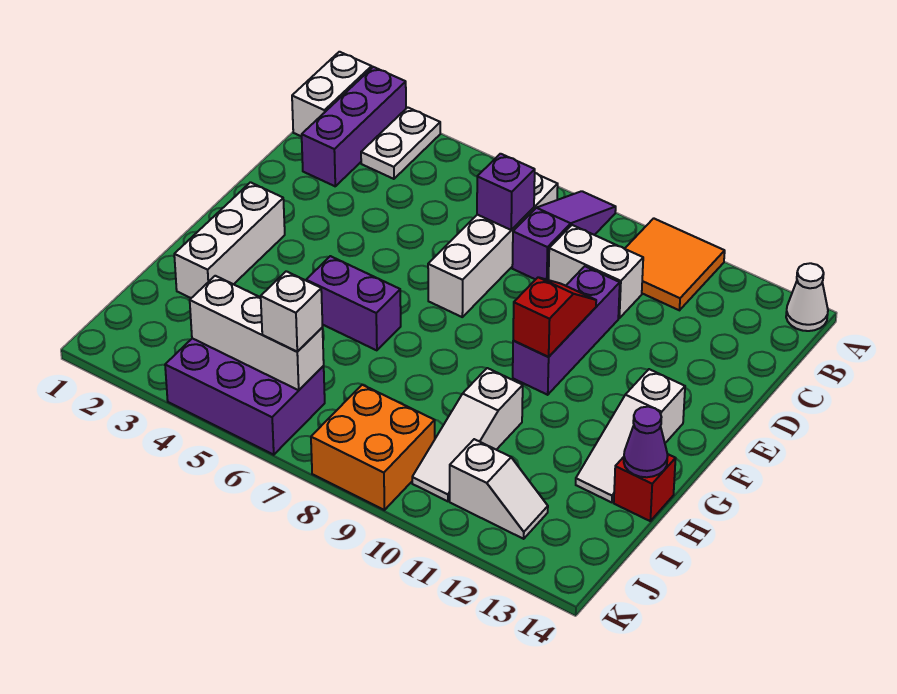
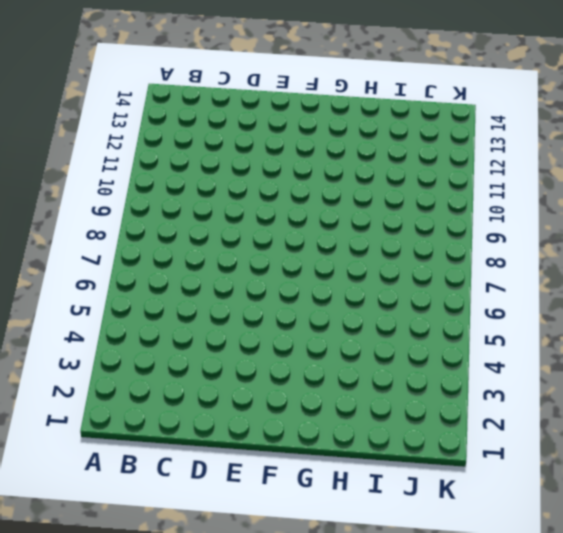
none -> white brick A1:B1 level 1
none -> purple brick A2:C2 level 1
none -> white plate A3:B3 level 1

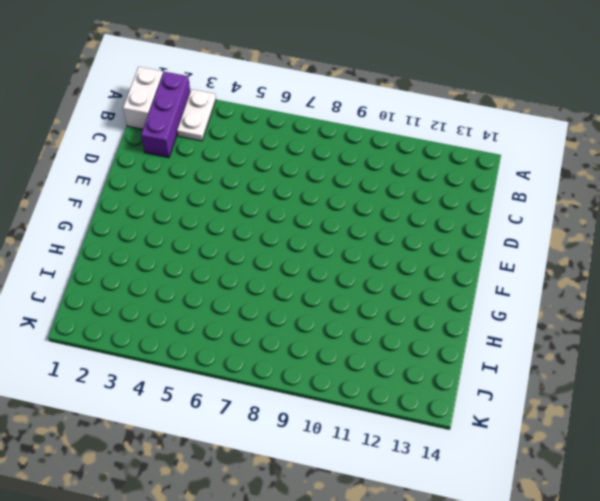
none -> purple slope A8:C8 level 1 top C
none -> orange tile A10:B11 level 1
none -> white cone A14 level 1

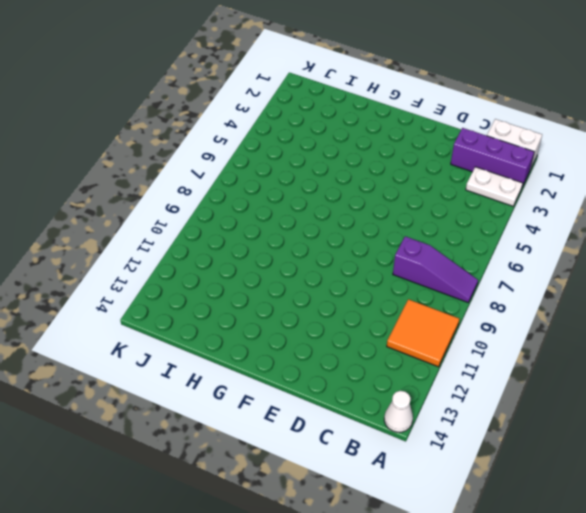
none -> white brick B7:E7 level 1
none -> white brick C9:C10 level 1
none -> purple brick D10:F10 level 1

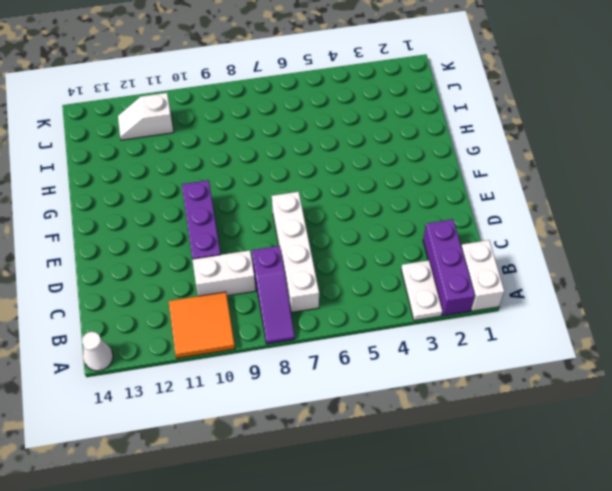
none -> white brick F2:H2 level 1
none -> white slope F13:H13 level 1 top F
none -> purple brick G5:G6 level 1

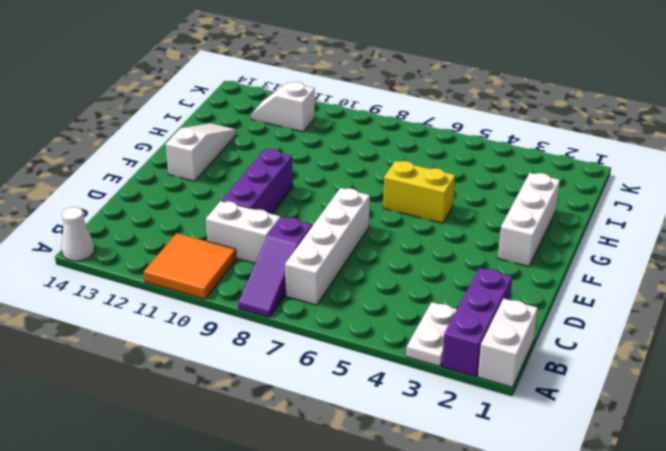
yellow brick G5:G6 level 1 -> purple brick G5:G6 level 1
none -> white slope H10:J10 level 1 top H
none -> red brick H14 level 1
none -> purple brick J4:K6 level 1

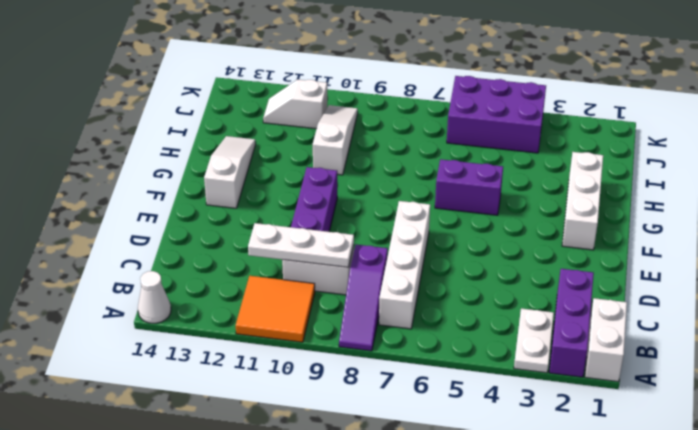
white plate C9:C11 level 2 -> none
none -> red brick H14 level 1
none -> orange brick J8:K9 level 1
none -> purple brick C7 level 2

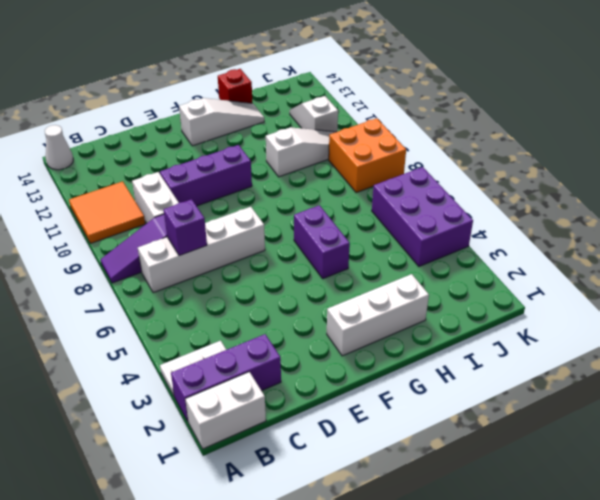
none -> red slope E10:F10 level 2 top F
none -> purple cone H14 level 2
none -> white brick J4:J6 level 2

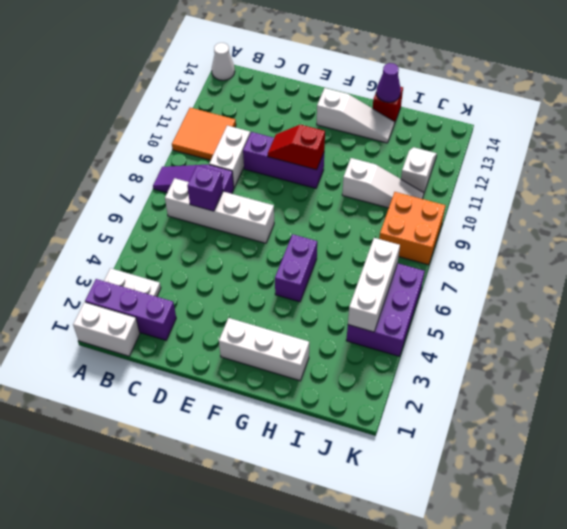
none -> white brick J6 level 3

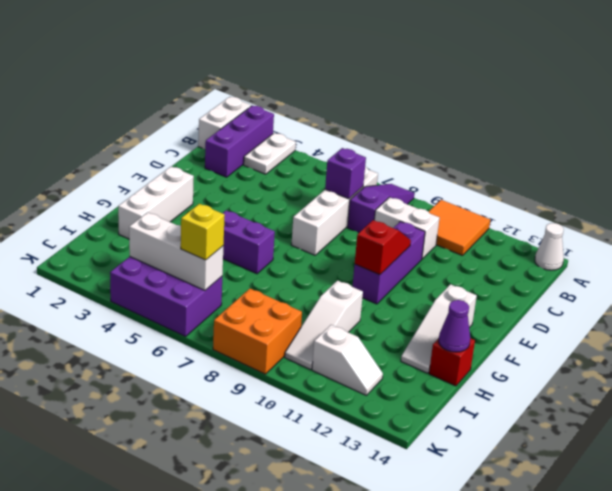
yellow brick J6 level 3 -> white brick J6 level 3

